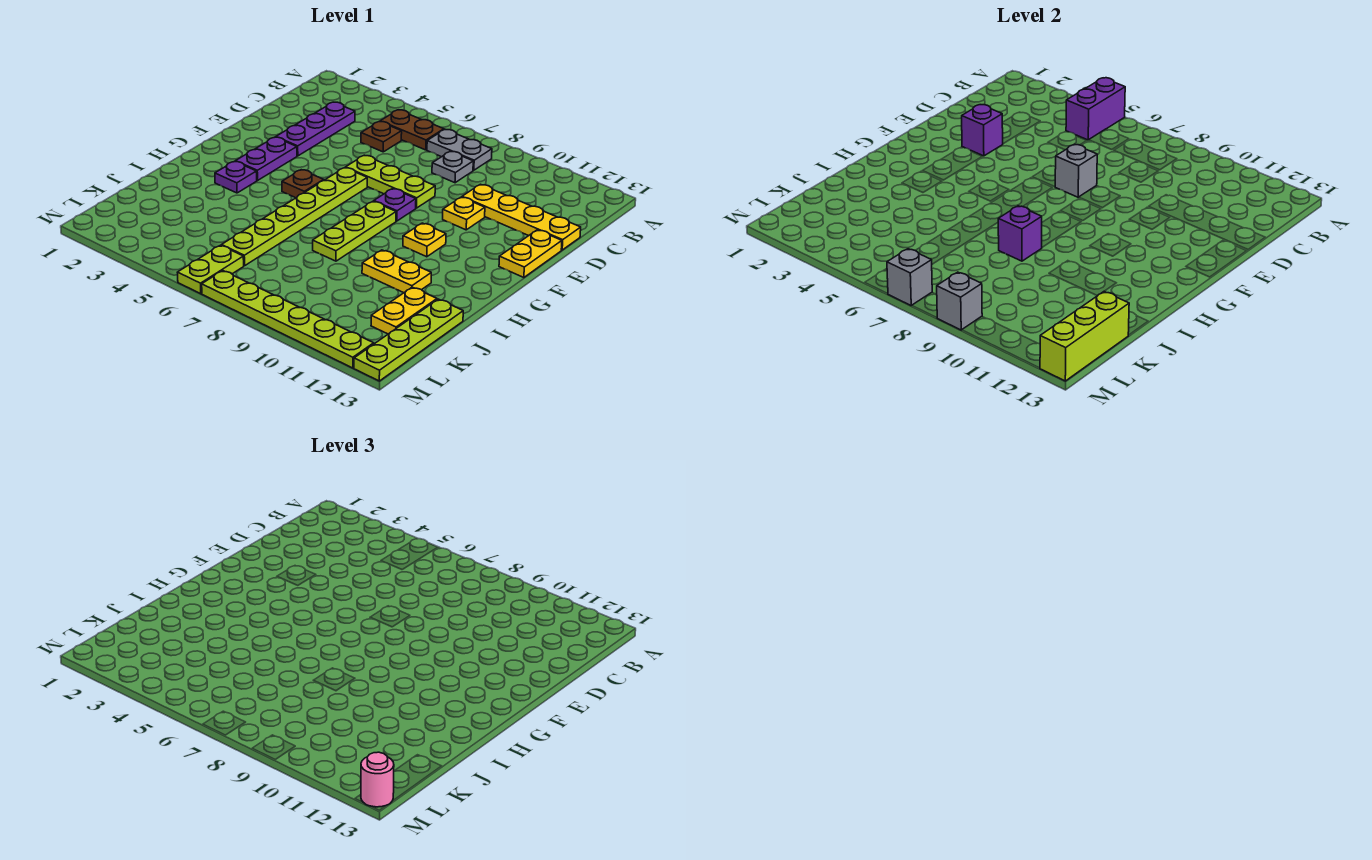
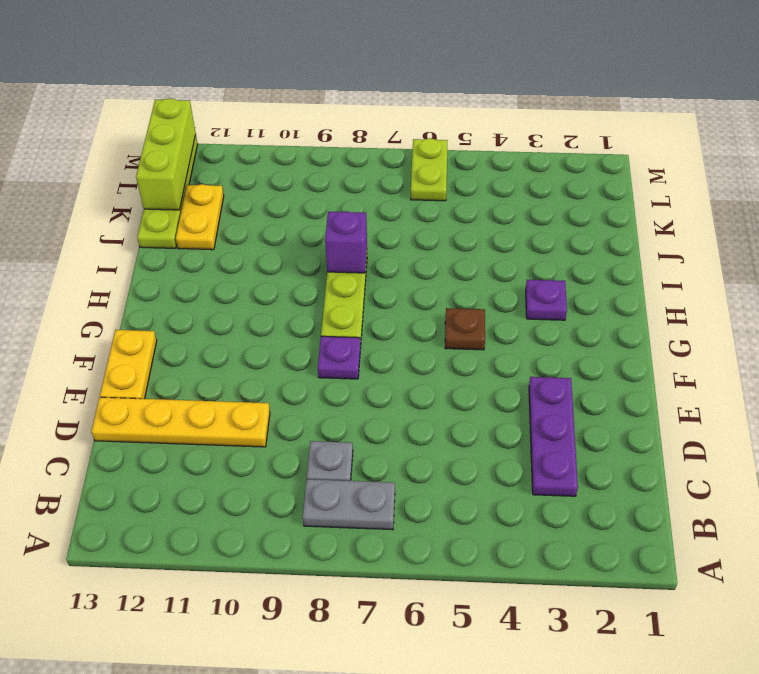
none -> brown plate B5:B6 level 1
none -> brown plate C5 level 1
none -> lime plate E6:E8 level 1

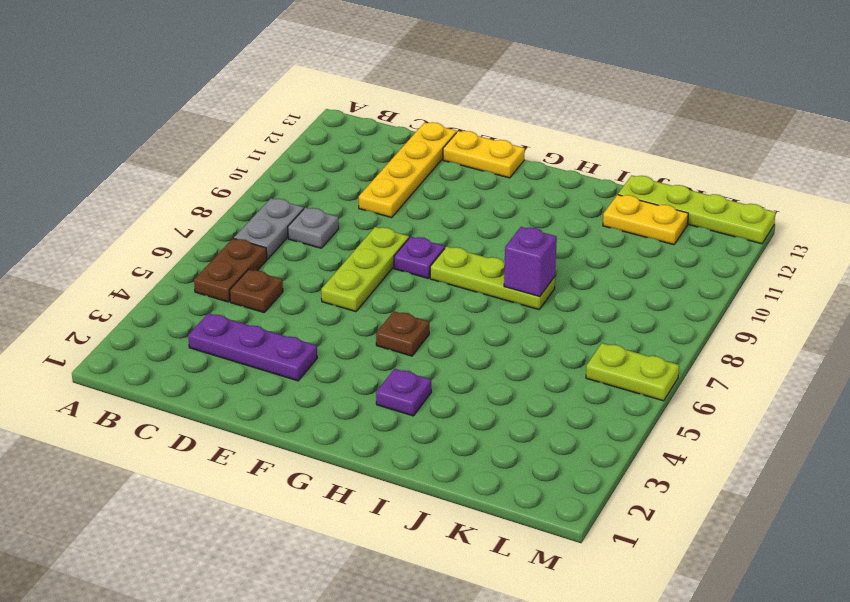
none -> yellow plate E10 level 1
none -> purple plate F3:G3 level 1
none -> lime plate F6:K6 level 1

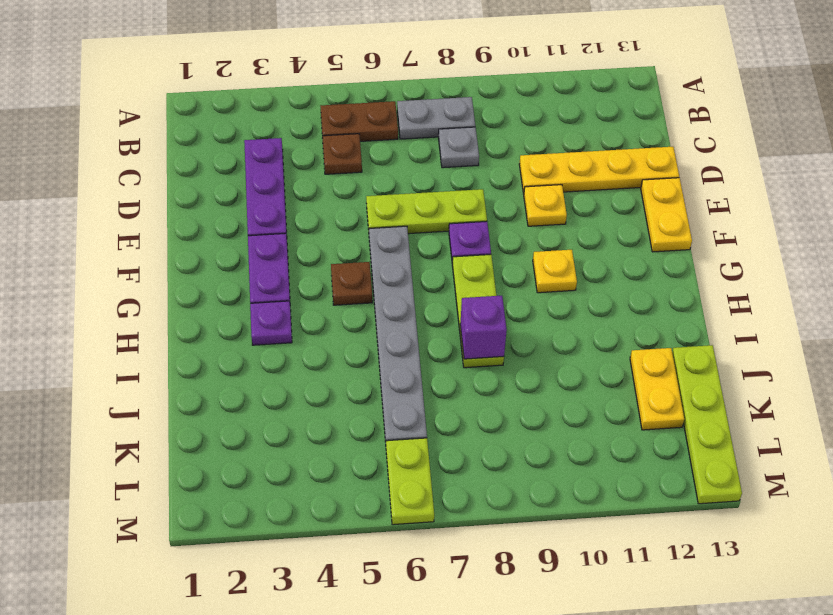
grey plate F6:K6 level 1 -> lime plate F6:K6 level 1
none -> yellow plate I10:I11 level 1
none -> lime plate M7:M12 level 1
none -> purple brick A5:B5 level 2

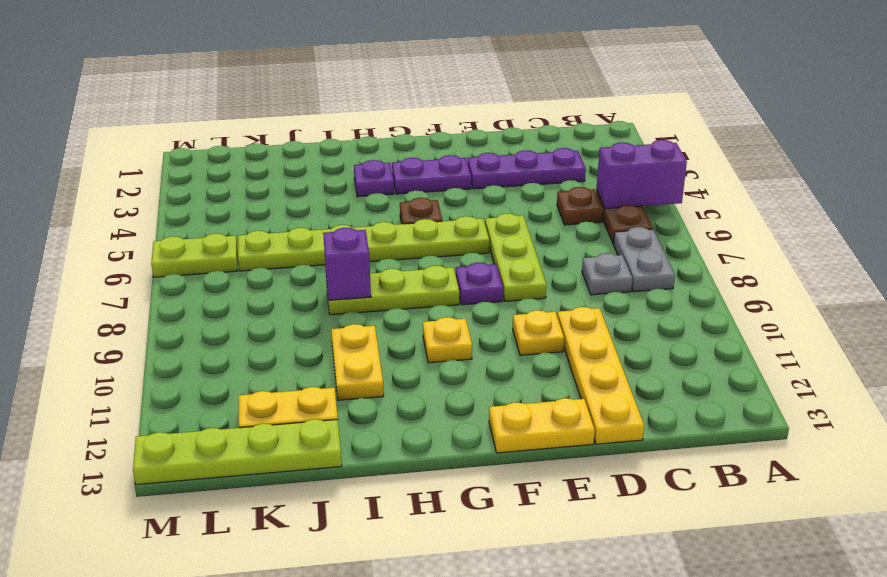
none -> lime plate M7:M12 level 1
none -> purple brick E3 level 2
none -> grey brick E7 level 2

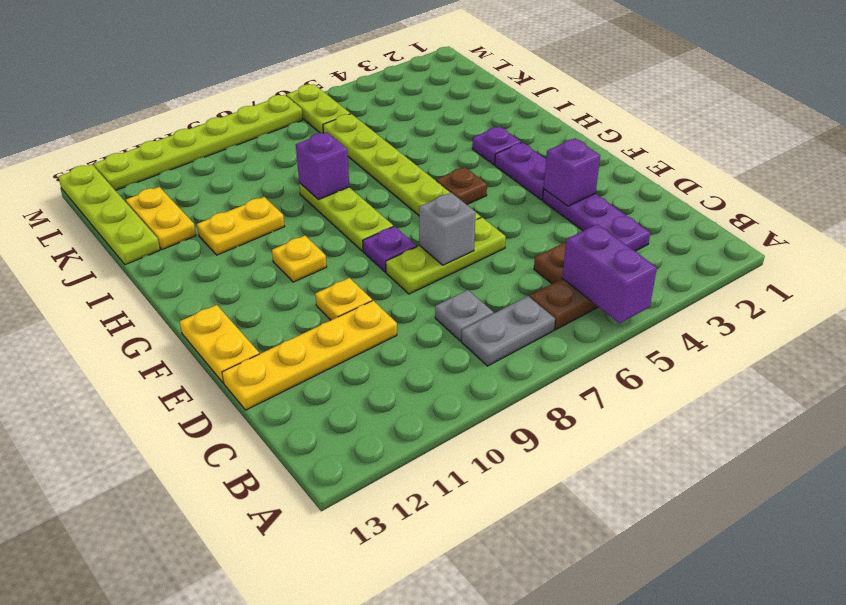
none -> lime brick K13:M13 level 2
none -> grey brick M7 level 2
none -> grey brick M9 level 2

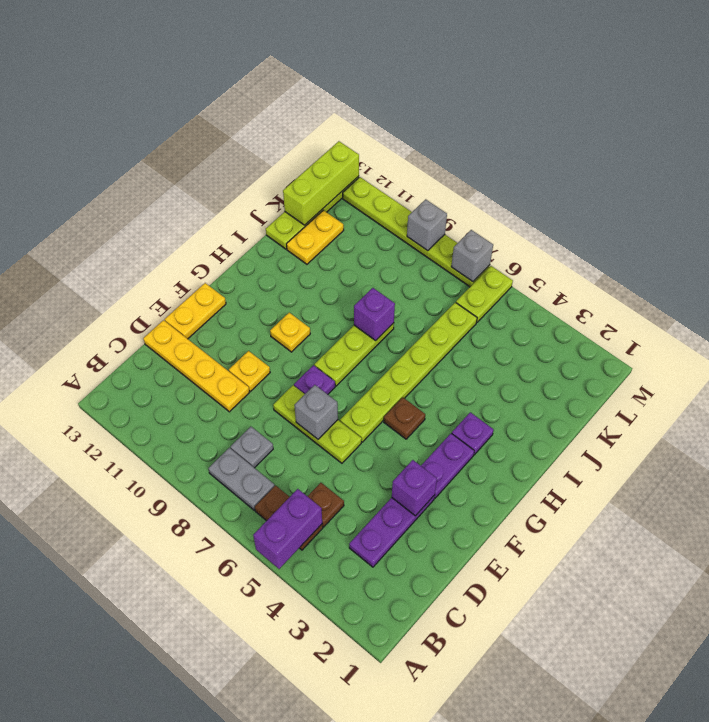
none -> yellow plate I10:I11 level 1
none -> pink round brick M13 level 3

